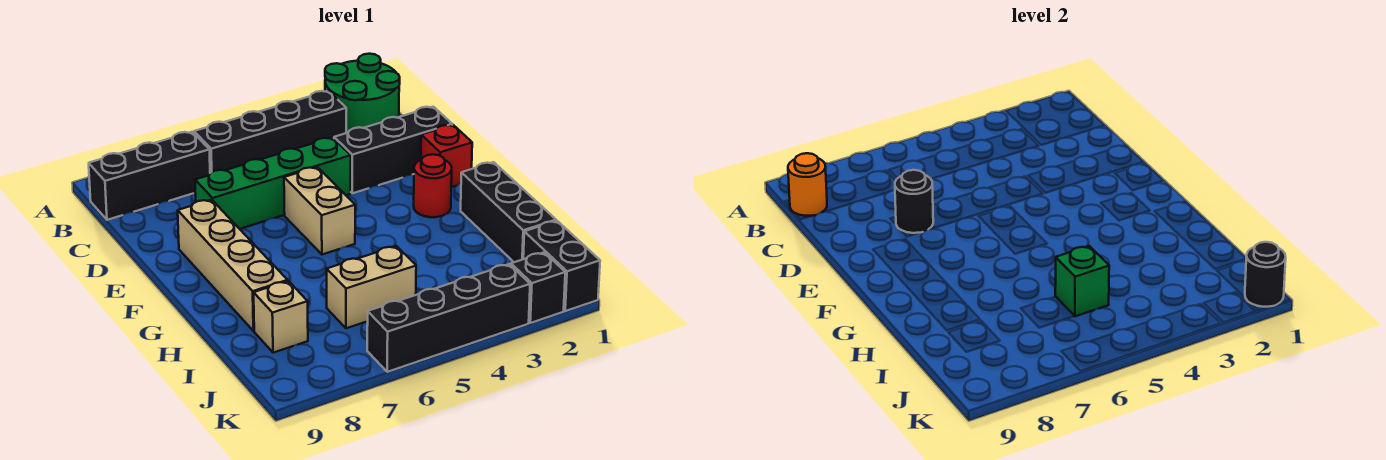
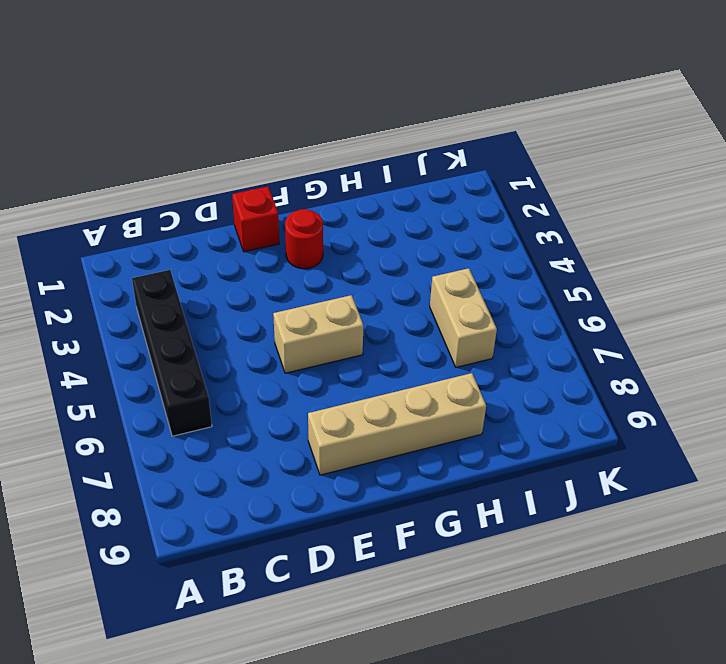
none -> green round brick A1:B2 level 1
none -> black brick B7:B9 level 1
none -> black brick D1:D3 level 1

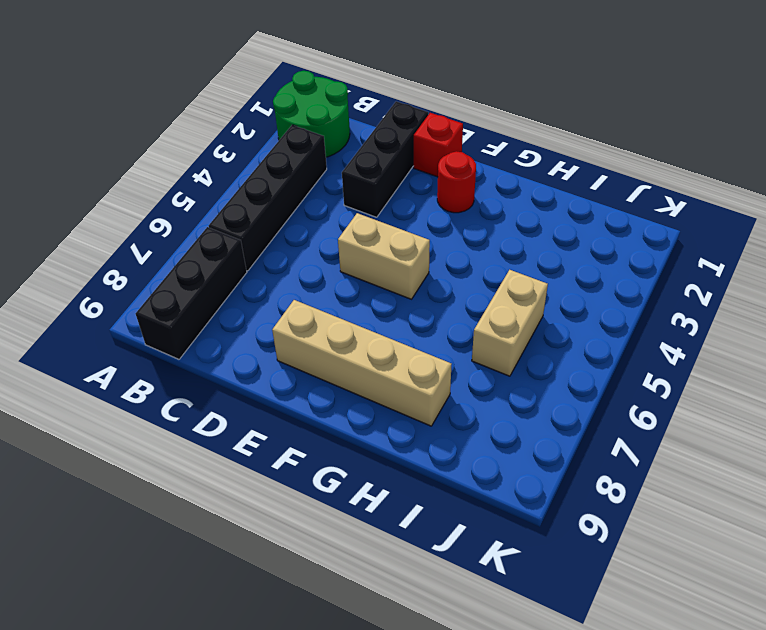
none -> green brick D4:D7 level 1
none -> black brick G1:I1 level 1
none -> tan brick I8 level 1

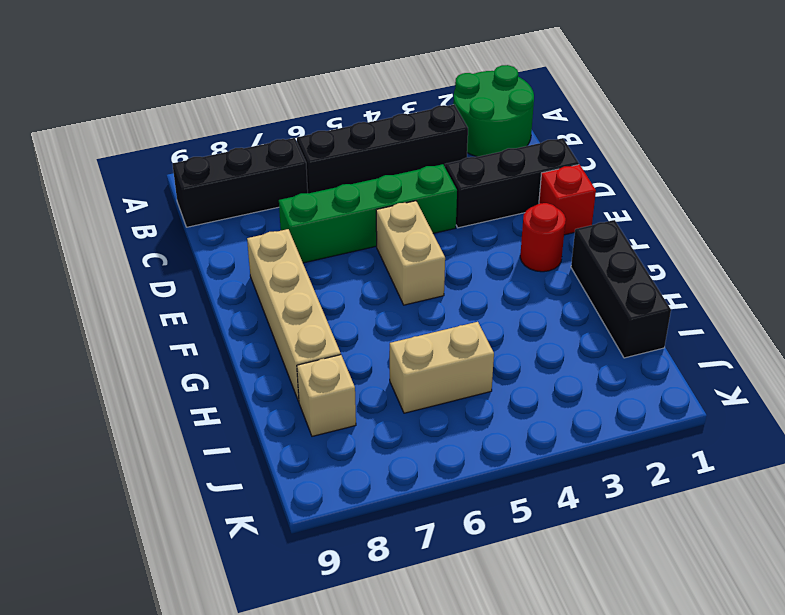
none -> black brick J1:K1 level 1
none -> black brick K2 level 1
none -> black brick K3:K6 level 1

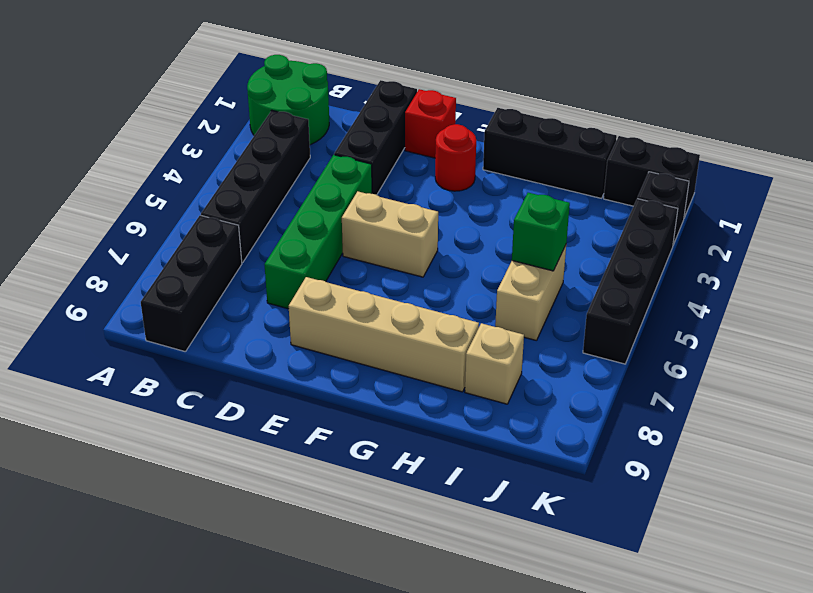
none -> orange round brick B9 level 2
none -> black round brick D7 level 2
none -> black round brick K1 level 2

